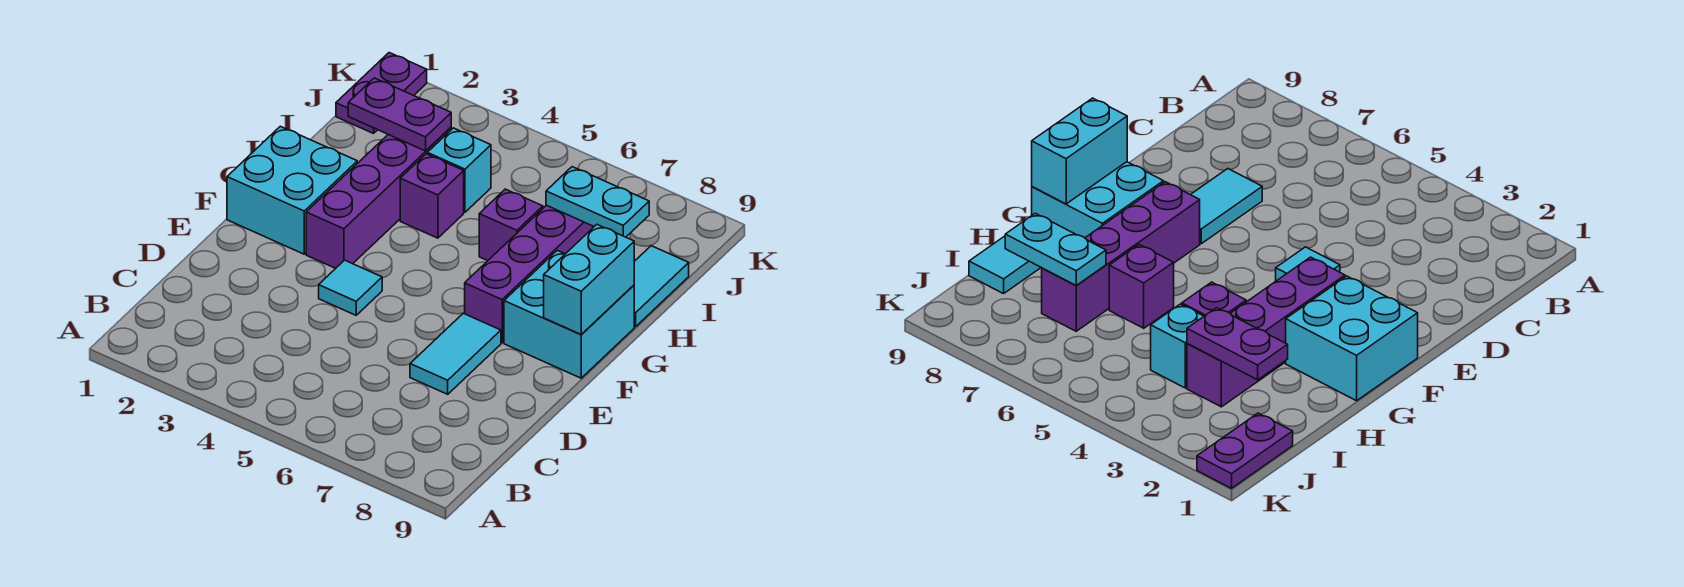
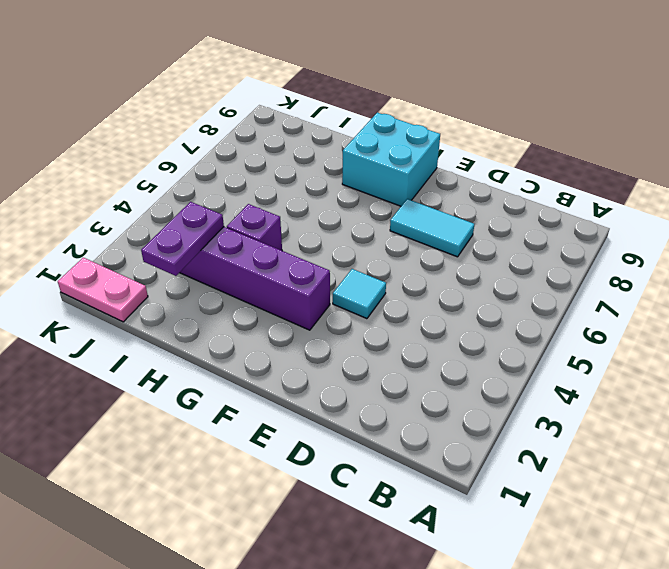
pink plate J1:K1 level 1 -> purple plate J1:K1 level 1
none -> cyan brick F1:G2 level 1
none -> purple brick F7:I7 level 1
none -> purple brick H6 level 1

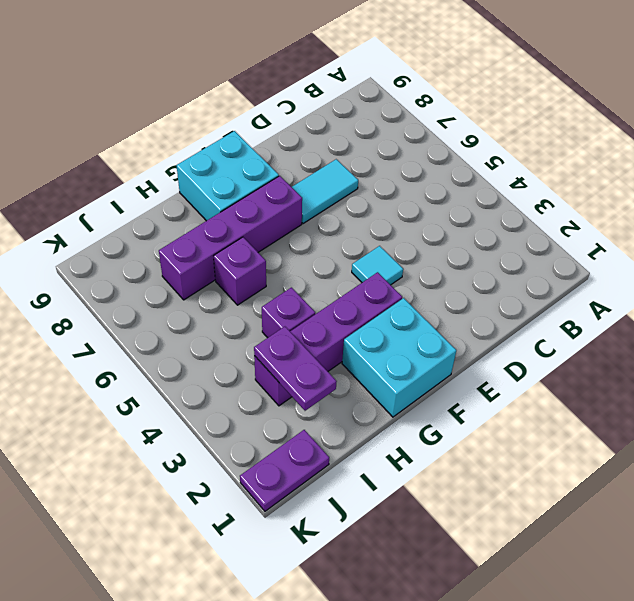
none -> cyan tile H9:I9 level 1
none -> cyan brick I4 level 1
none -> cyan brick F9:G9 level 2

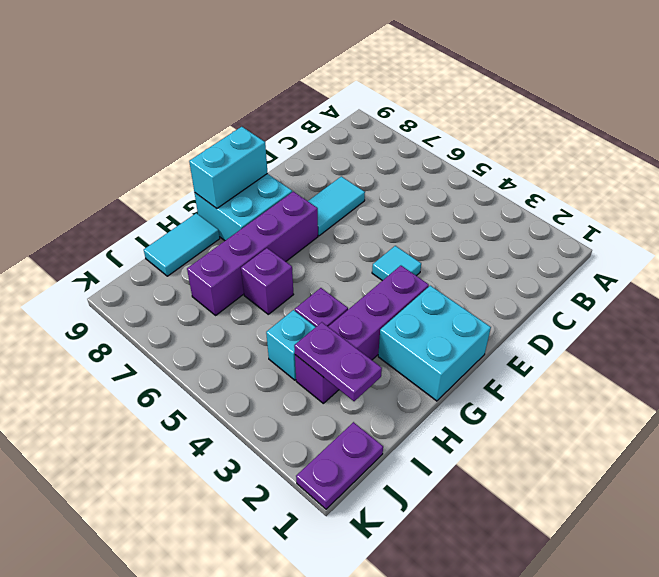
none -> cyan plate I7:I8 level 2

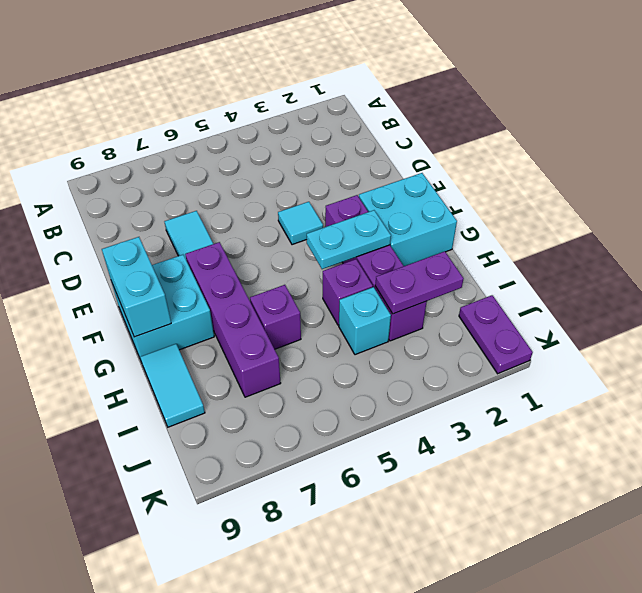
cyan plate G3:G4 level 2 -> cyan plate I7:I8 level 2

